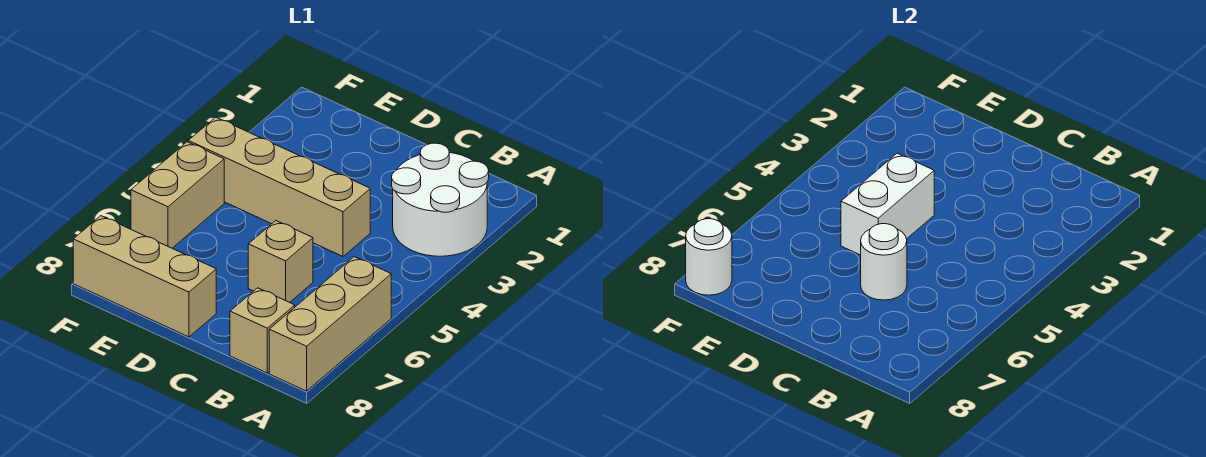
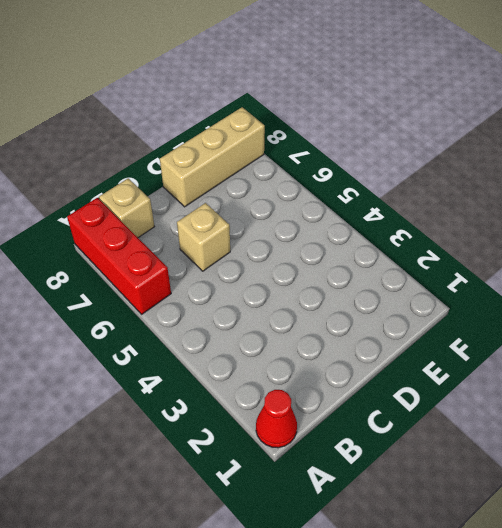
red cone A1 level 1 -> none
red brick A6:A8 level 1 -> tan brick A6:A8 level 1
none -> white round brick A2:B3 level 1
none -> tan brick C4:F4 level 1

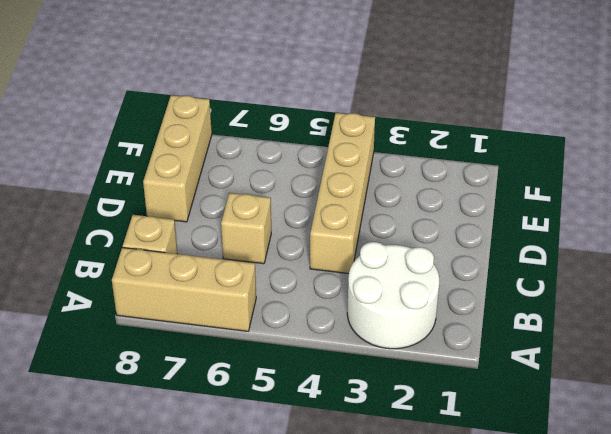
none -> tan brick F5:F6 level 1
none -> white round brick C6 level 2

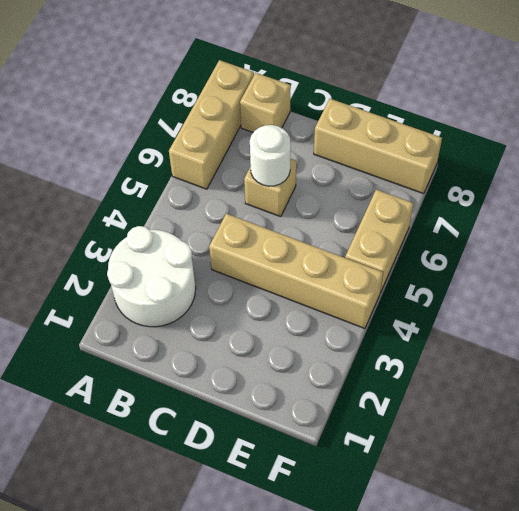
none -> white brick D4:D5 level 2
none -> white round brick F8 level 2

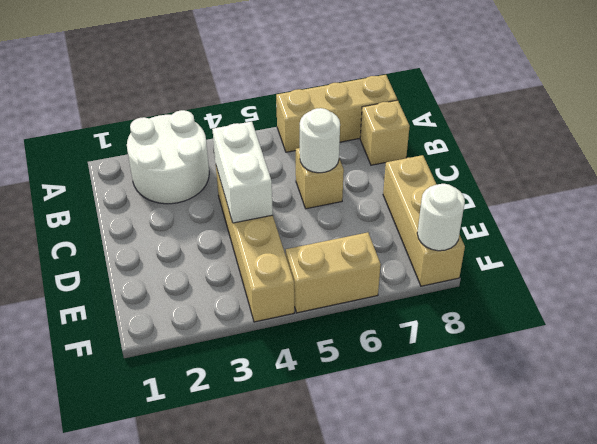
white brick C4:D4 level 2 -> white brick D4:D5 level 2

